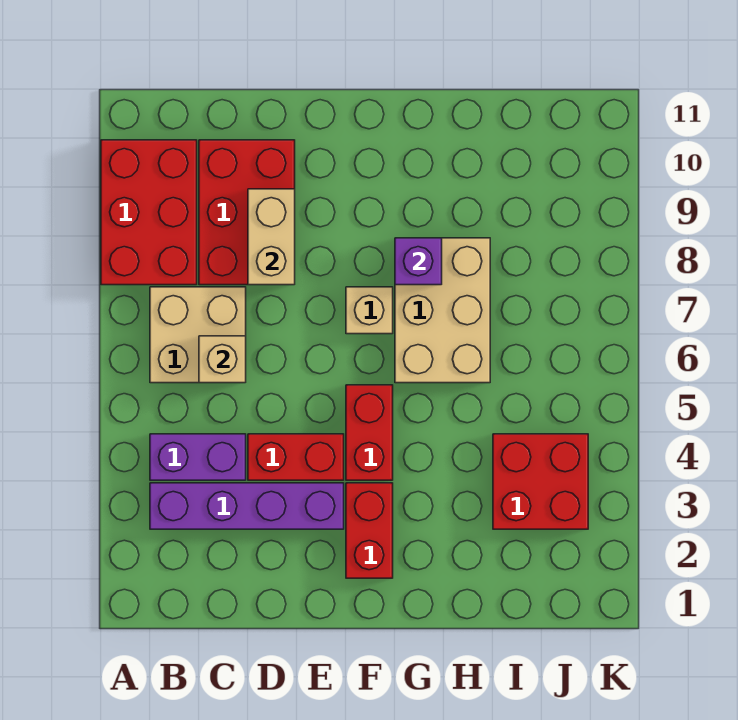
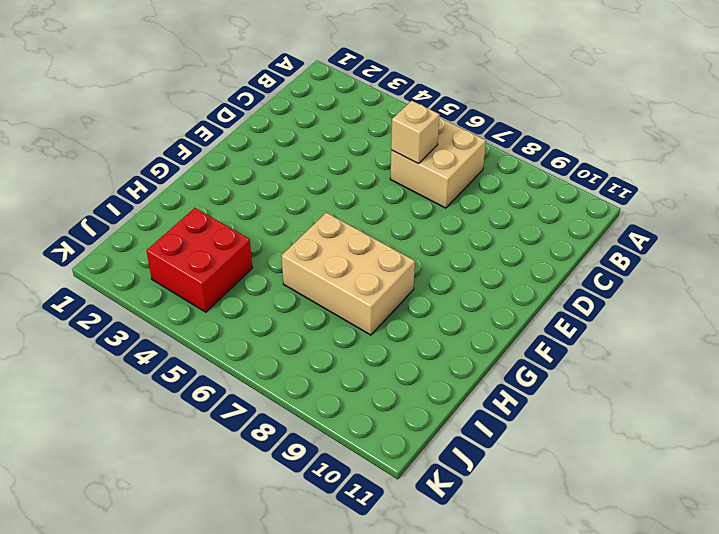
none -> red brick A8:B10 level 1
none -> purple brick B3:E3 level 1
none -> purple brick B4:C4 level 1

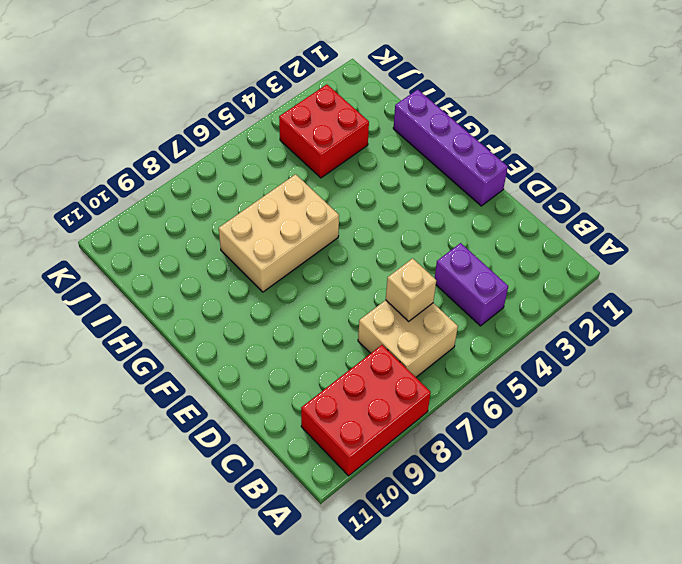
purple brick E1:H1 level 1 -> purple brick B3:E3 level 1
none -> red brick C8:D10 level 1
none -> red brick D4:E4 level 1
none -> red brick F2:F3 level 1

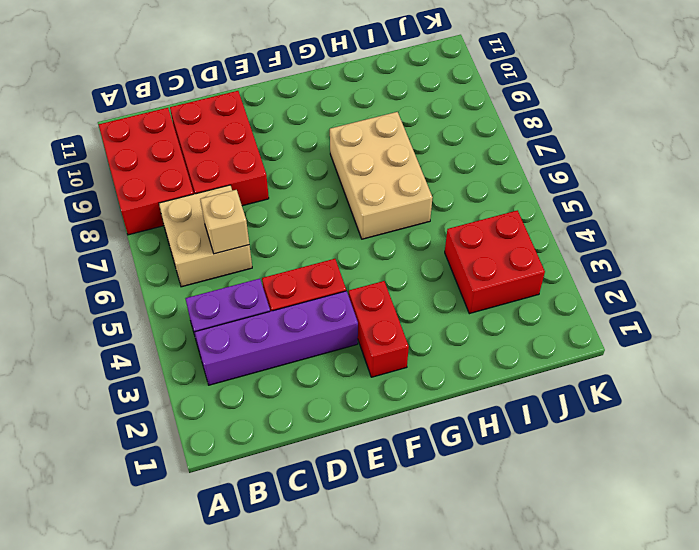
none -> red brick F4:F5 level 1
none -> tan brick F7 level 1
none -> tan brick D8:D9 level 2

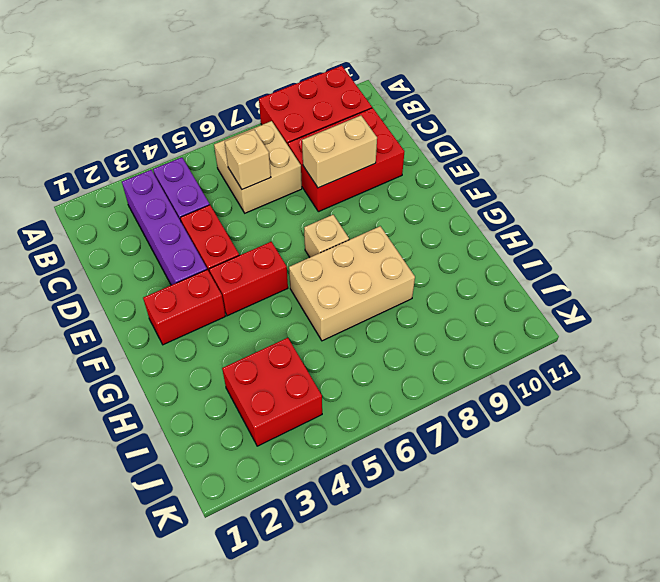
none -> purple brick G8 level 2

